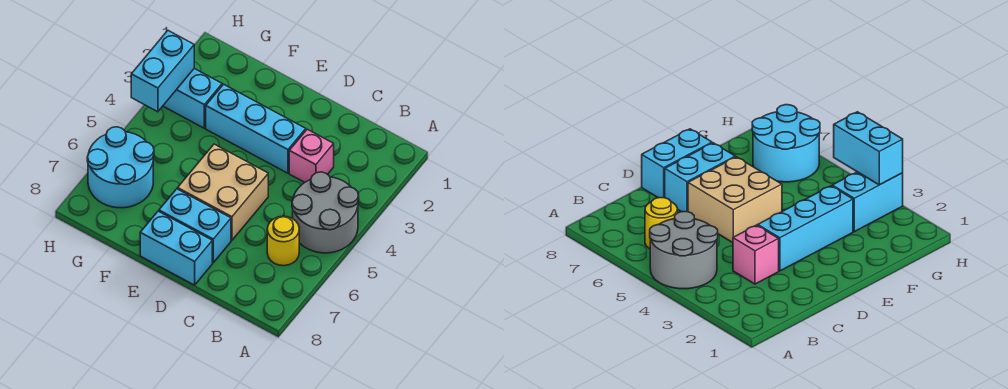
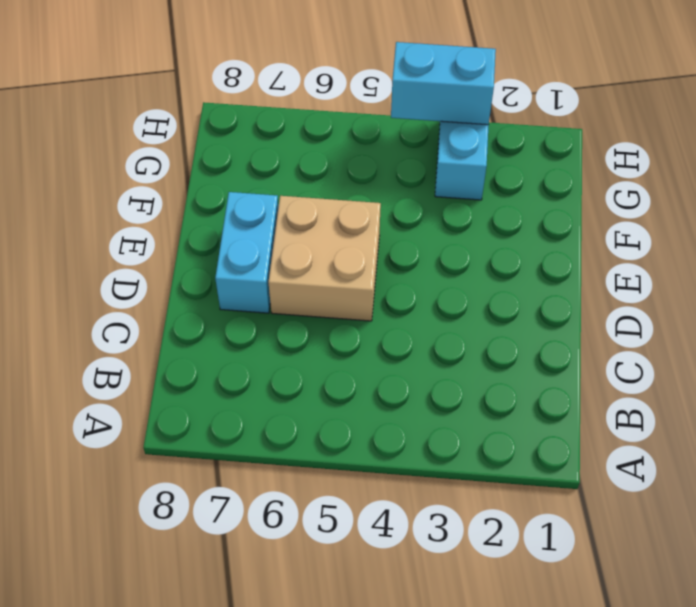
none -> grey round brick A4:B5 level 1
none -> yellow round brick B6 level 1

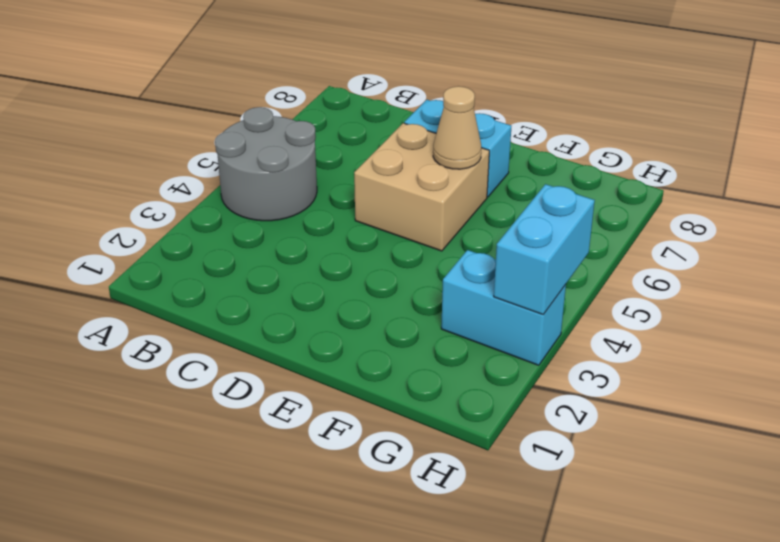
tan cone E6 level 2 -> none
none -> yellow round brick B6 level 1
none -> pink brick C3 level 1

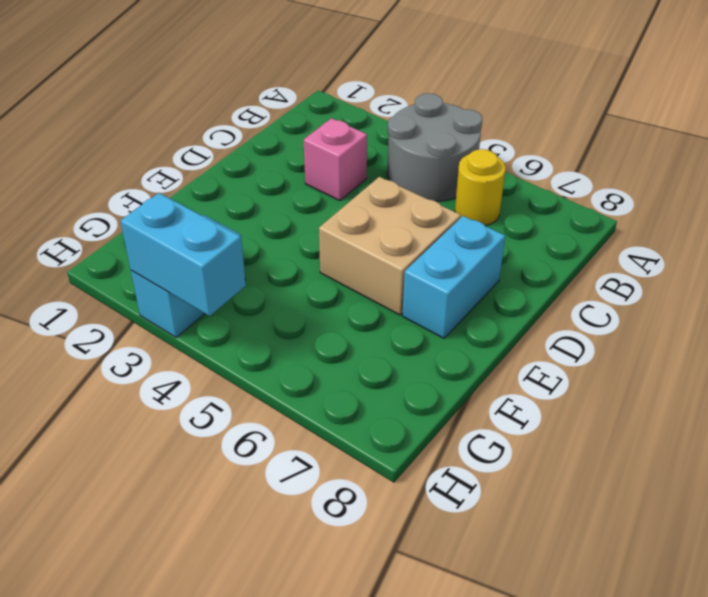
none -> cyan brick D3:F3 level 1
none -> cyan brick D8:E8 level 1

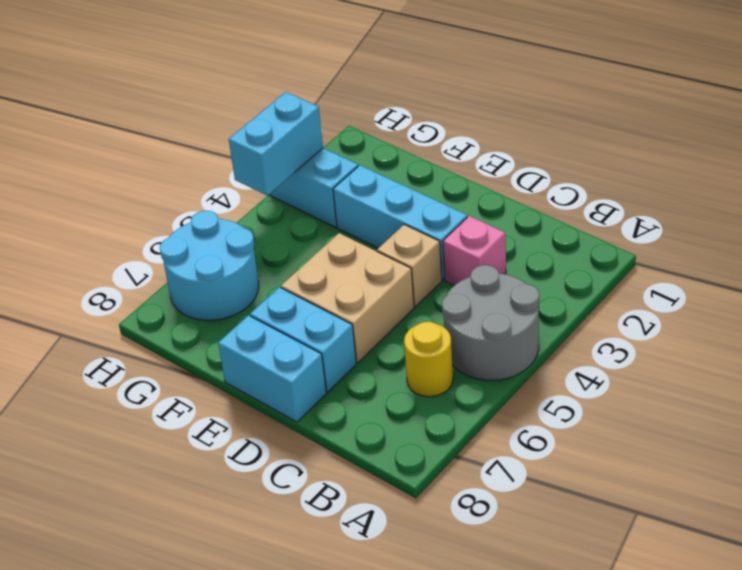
tan brick D4 level 1 -> none

